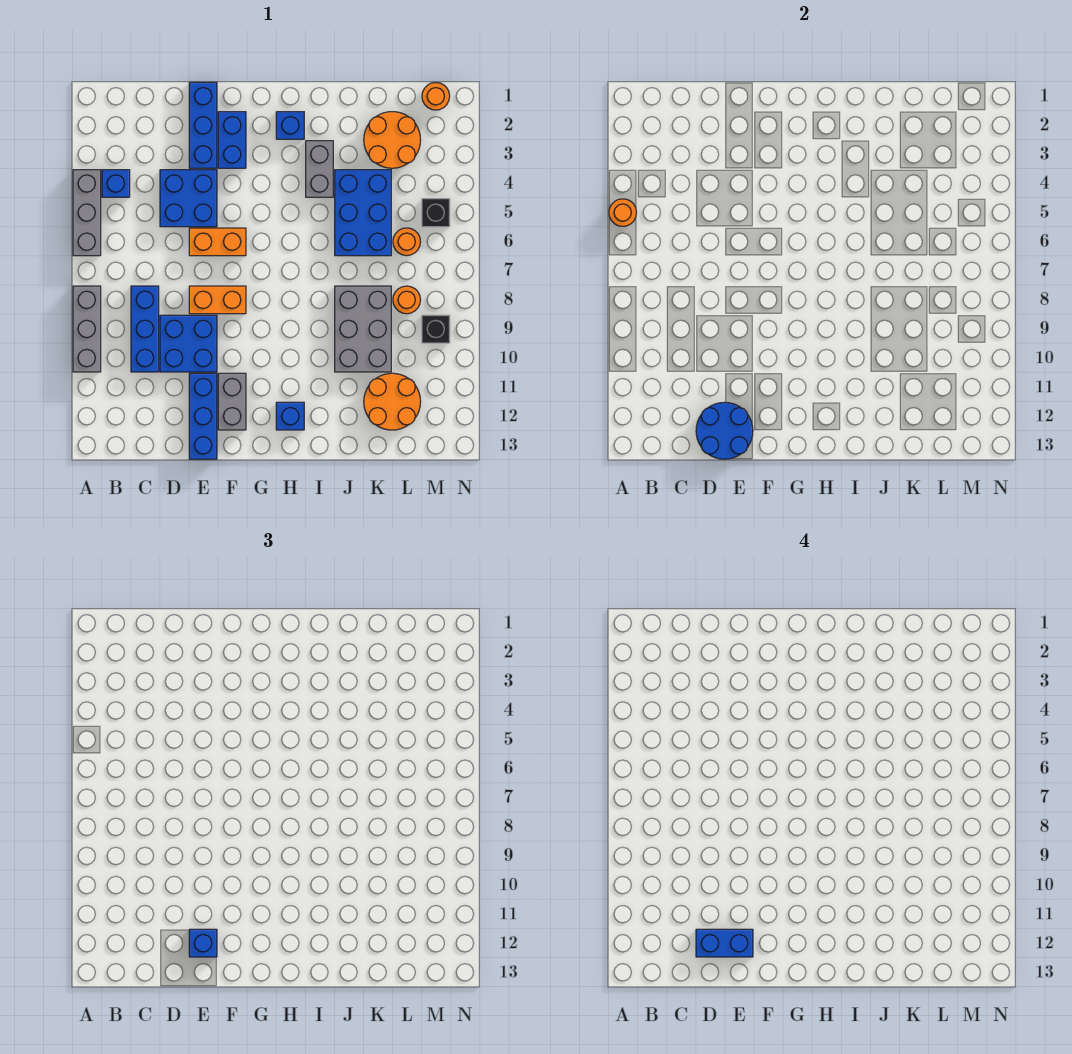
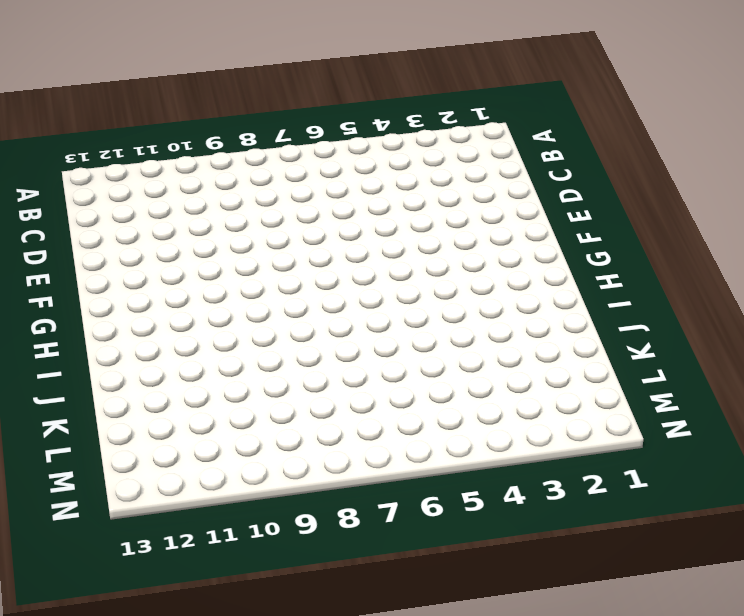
none -> grey brick A4:A6 level 1
none -> grey brick A8:A10 level 1
none -> blue brick B4 level 1

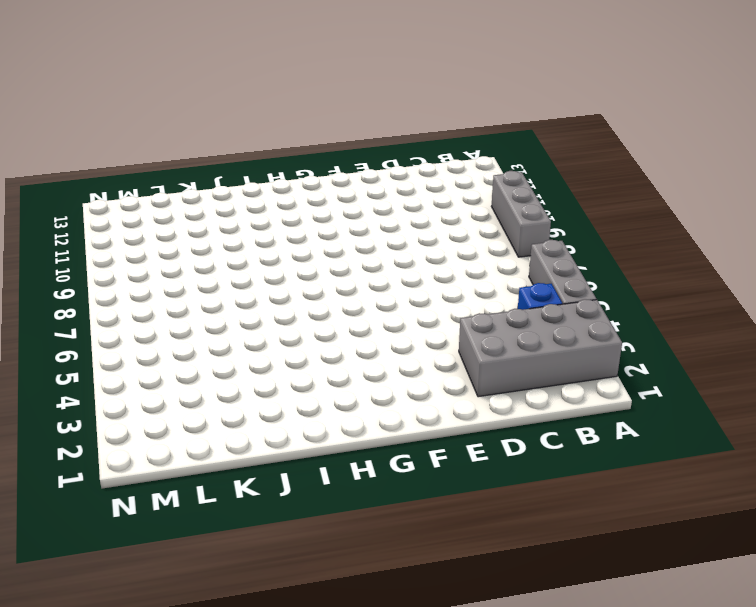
grey brick A2:D3 level 1 -> none
none -> blue brick C8:C10 level 1
none -> blue brick D4:E5 level 1
none -> blue brick D9:E10 level 1

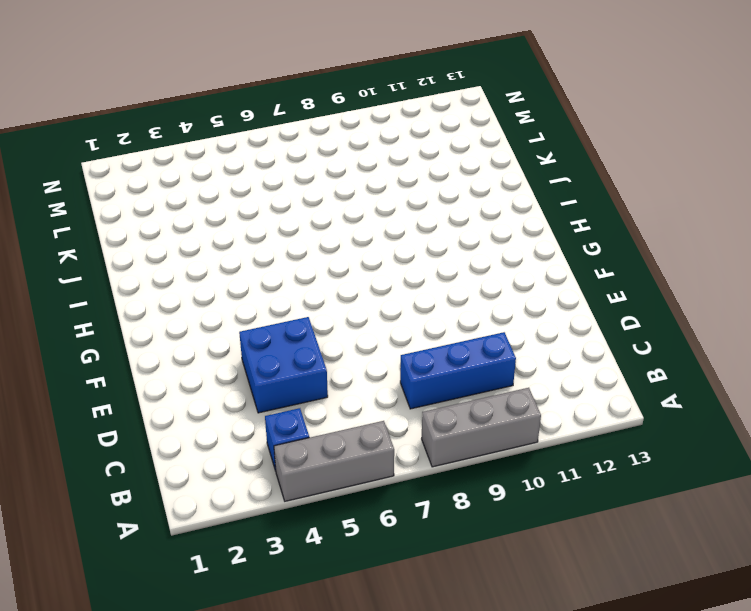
none -> blue brick D9:E10 level 1
none -> blue brick E1:E3 level 1
none -> orange brick E6:F6 level 1

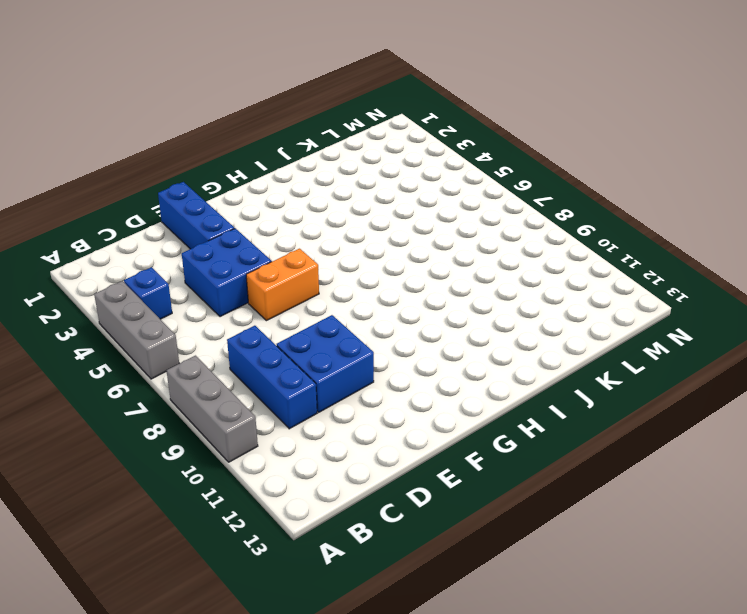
none -> orange brick E8:F8 level 1
none -> blue brick E11:E13 level 1
none -> blue brick F2:F3 level 1

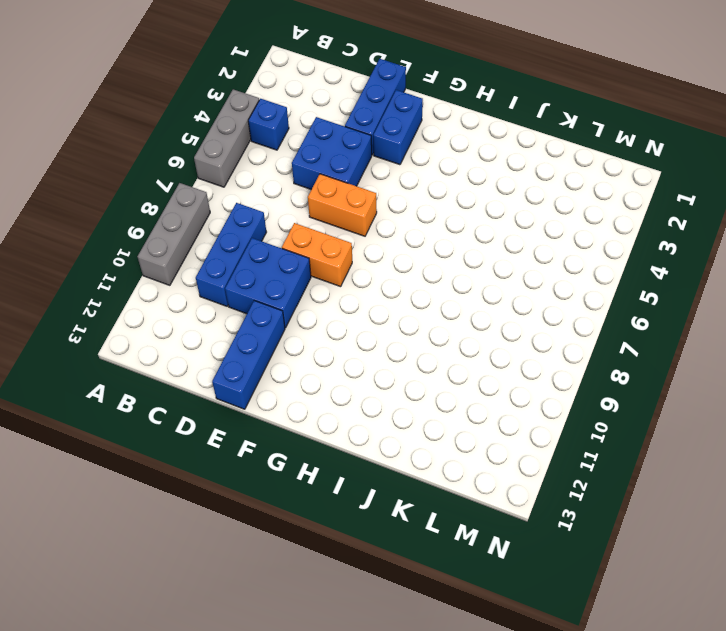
none -> grey brick F11:F12 level 1
none -> blue brick H2 level 1
none -> blue brick H12 level 1

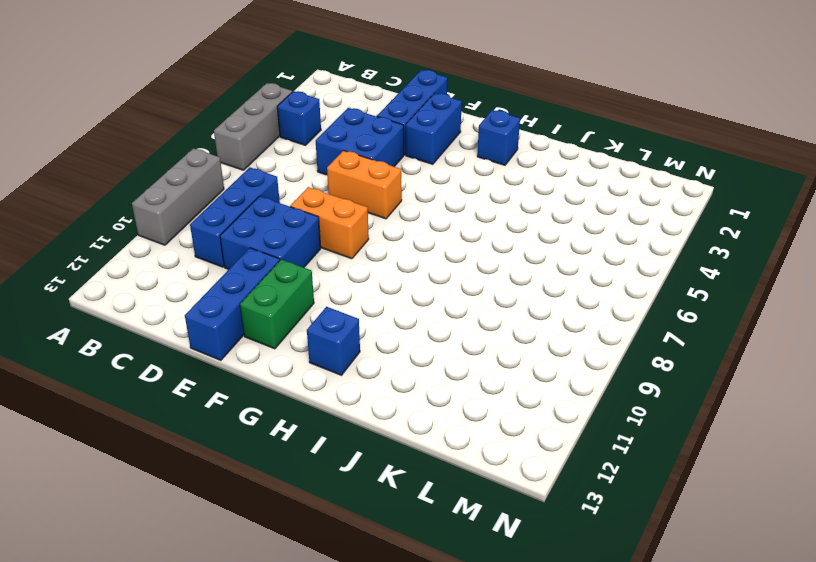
green brick F11:F12 level 1 -> grey brick F11:F12 level 1
none -> grey brick I3:I4 level 1
none -> blue brick J4:K6 level 1
none -> grey brick J8:K10 level 1

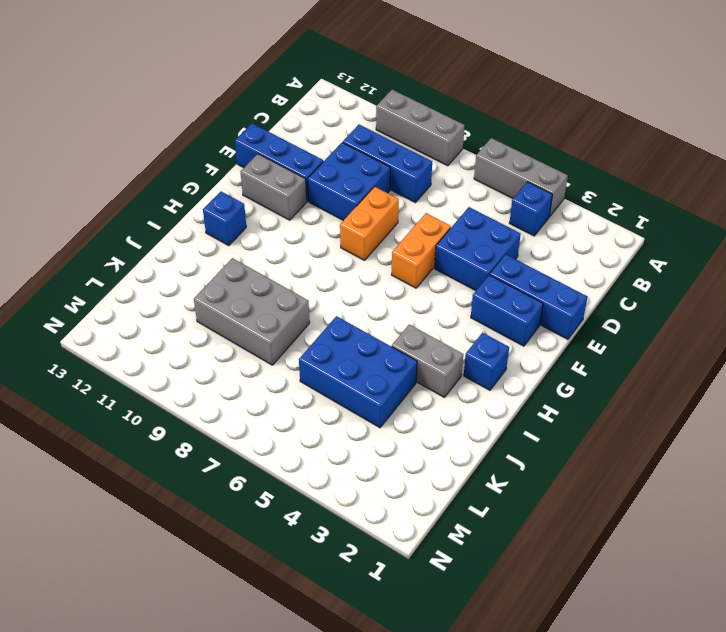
none -> orange round brick K2:L3 level 1
none -> orange round brick K11:L12 level 1
none -> orange round brick L6 level 1

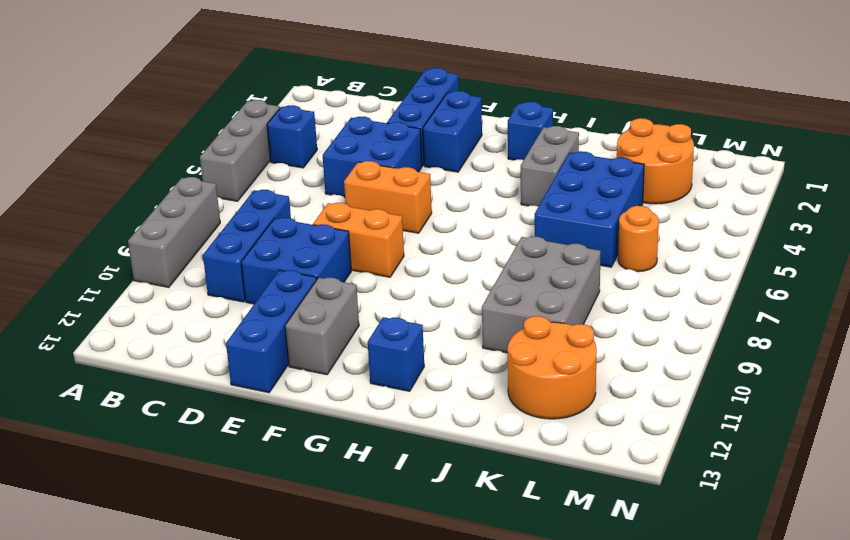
none -> orange round brick L8 level 1
none -> orange round brick M1 level 1
none -> black brick M5 level 1

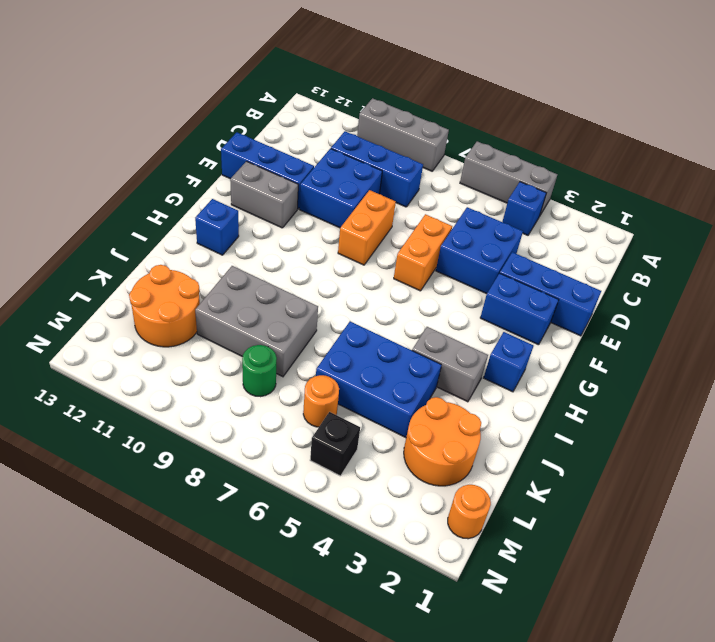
green round brick L8 level 1 -> orange round brick L8 level 1
none -> black brick M9 level 1
none -> orange round brick A5 level 2
none -> blue round brick D12:E13 level 2

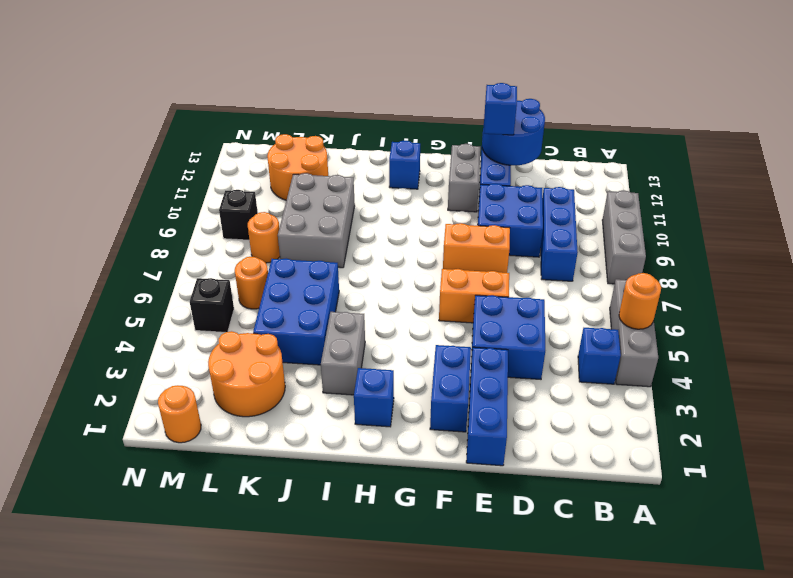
none -> blue brick D12:E12 level 4

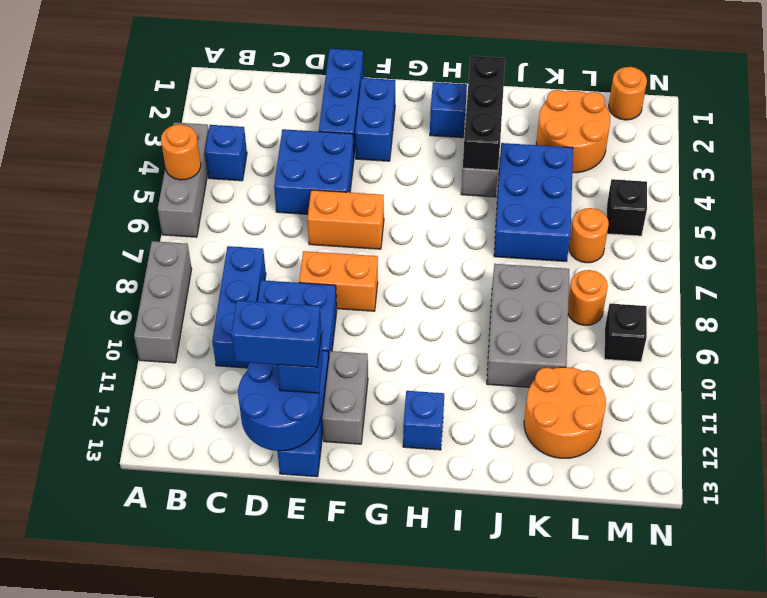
black brick I2:I4 level 2 -> none

